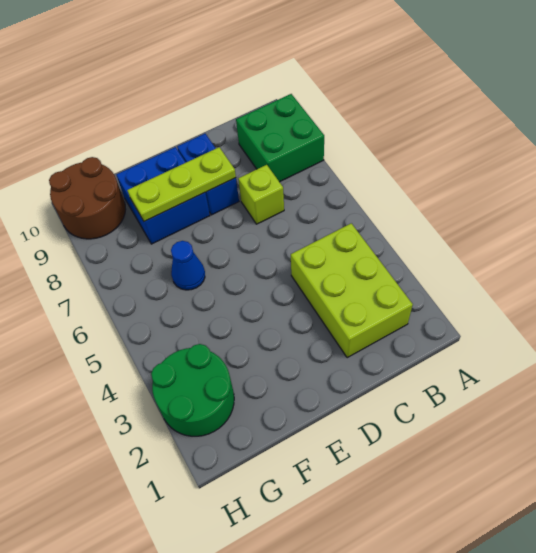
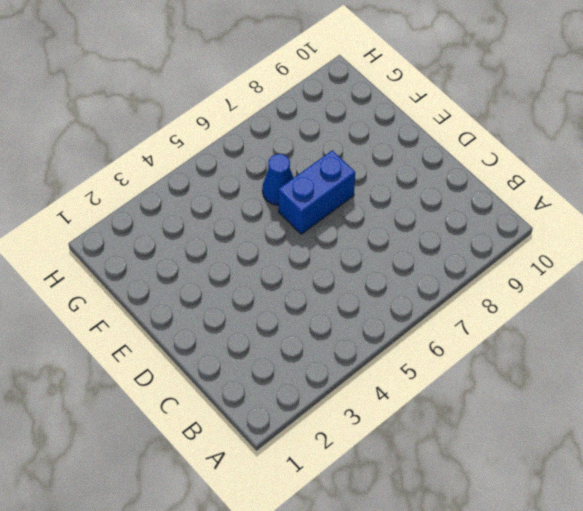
blue brick E6:E7 level 1 -> blue brick D8:D9 level 1
none -> green brick A8:B9 level 1
none -> lime brick B2:C4 level 1

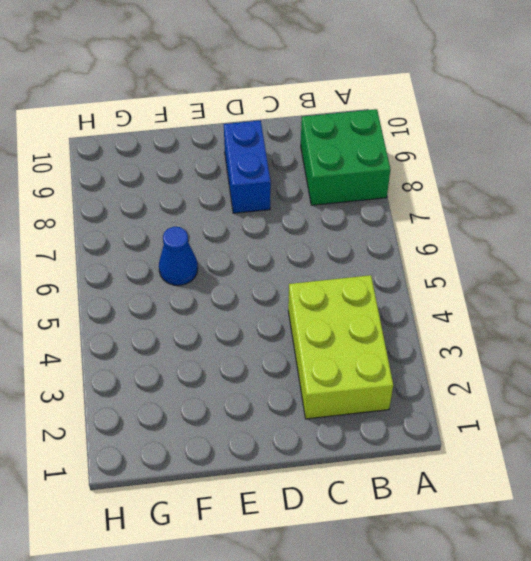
none -> lime brick C7 level 1
none -> blue brick E8:F9 level 1

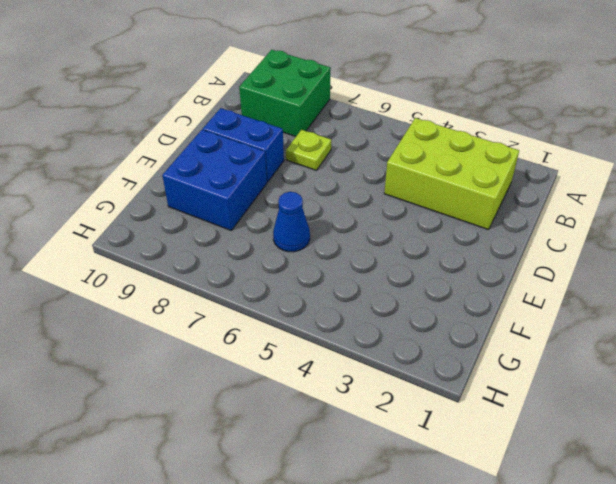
lime plate C7 level 1 -> lime brick C7 level 1
none -> green round brick G2:H3 level 1
none -> brown round brick G9:H10 level 1

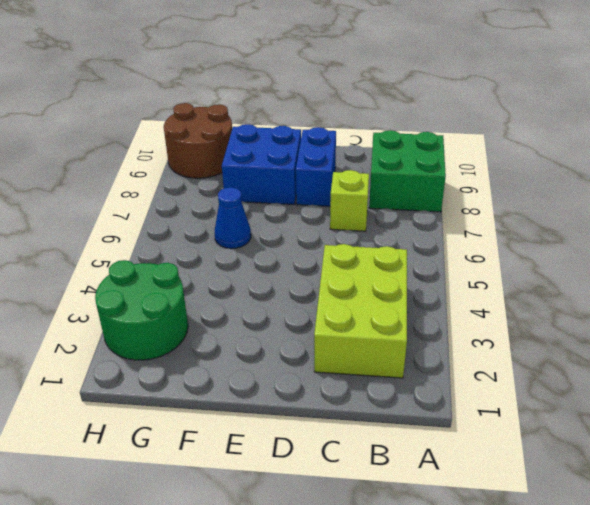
none -> lime plate D8:F8 level 2

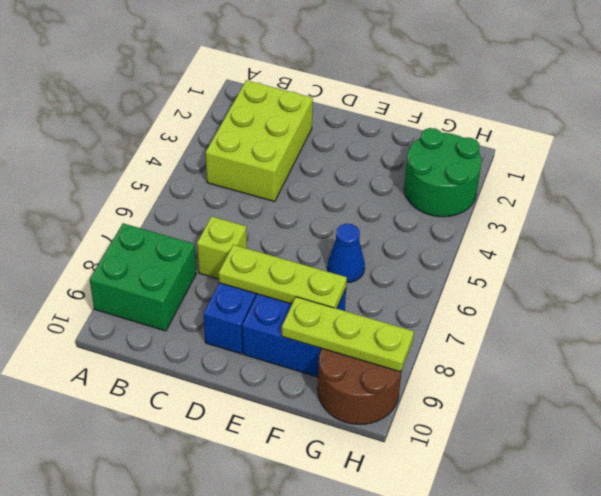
lime plate F9:H9 level 2 -> none

